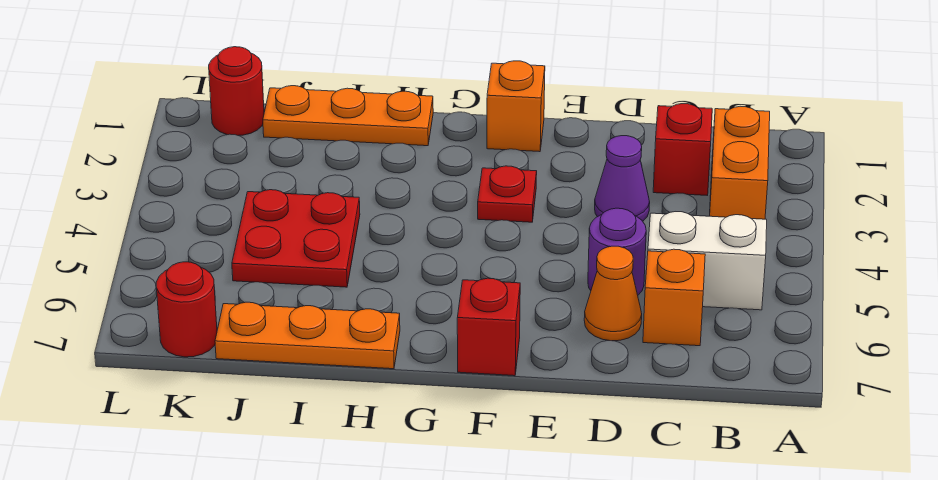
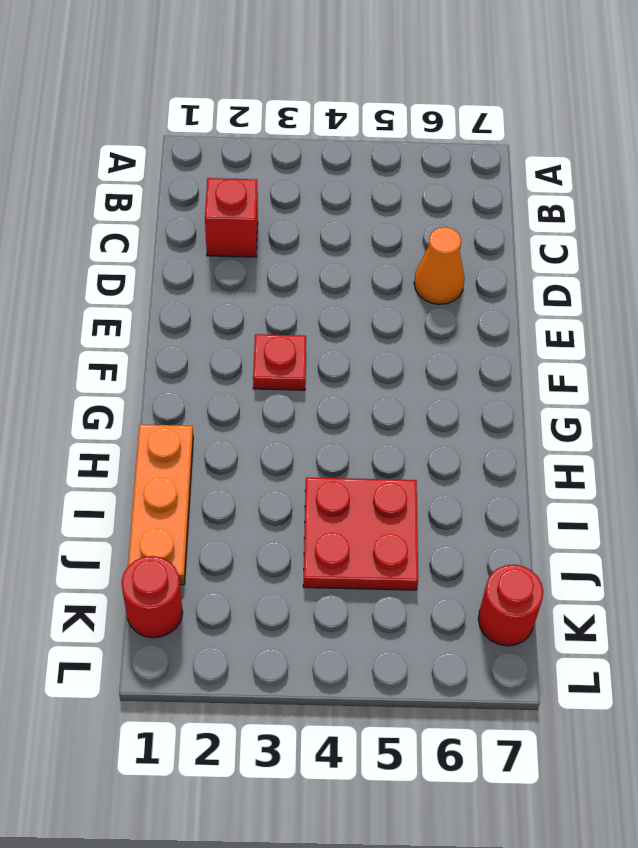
none -> orange brick B2:B3 level 1
none -> white brick B5:C5 level 1
none -> orange brick C6 level 1

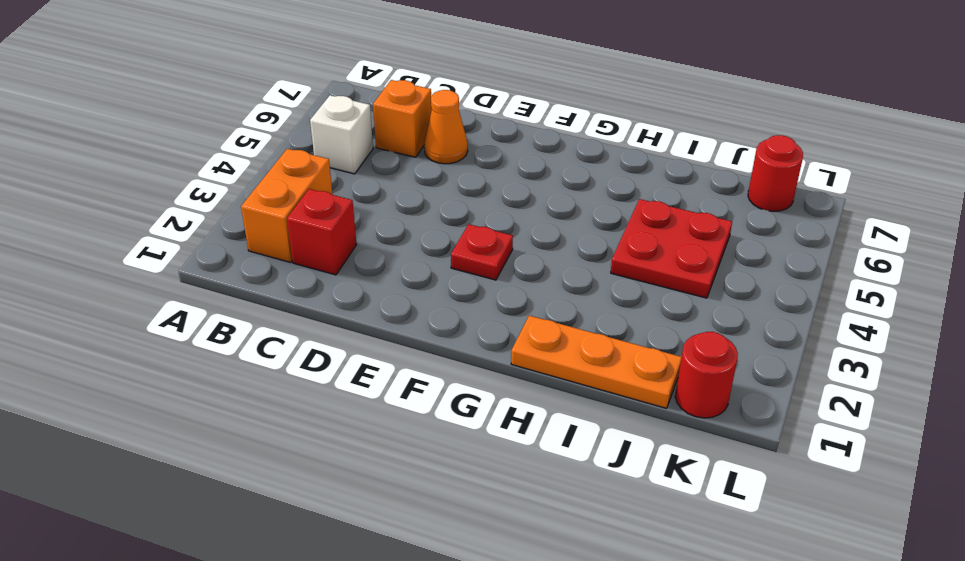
white brick B5 level 1 -> white brick B5:C5 level 1
none -> purple cone D3 level 1
none -> purple round brick D5 level 1
none -> orange brick F1 level 1

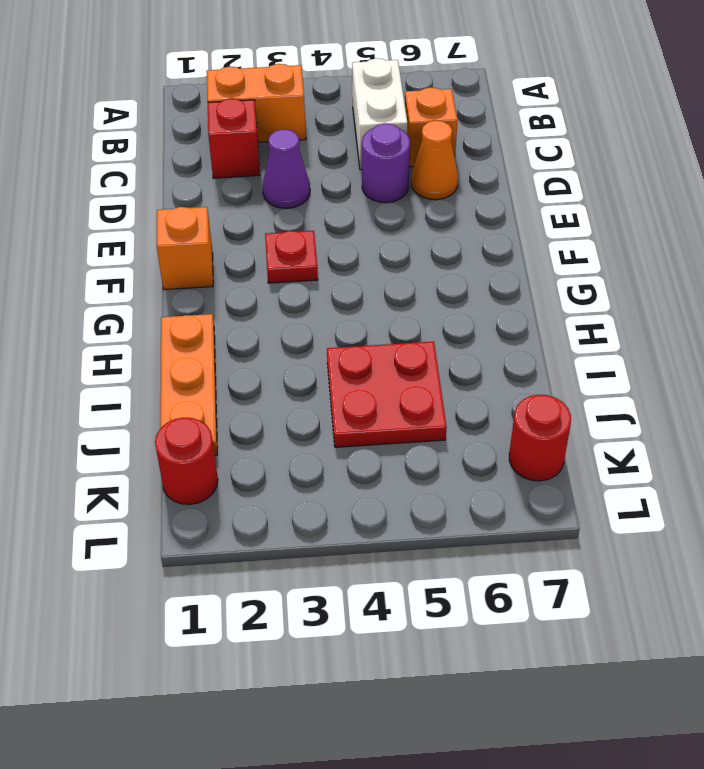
none -> red brick F7 level 1
none -> orange plate H7:J7 level 1

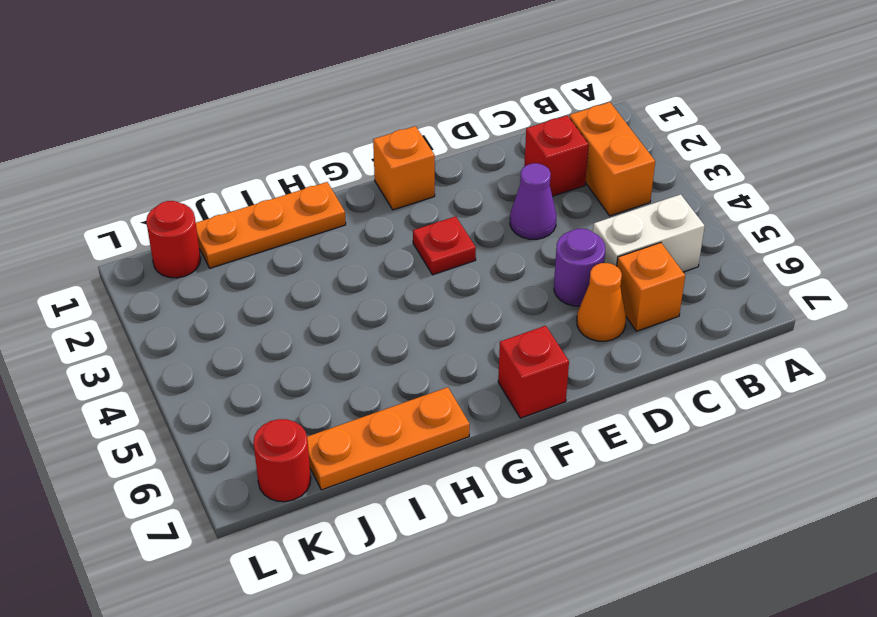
none -> red plate I4:J5 level 1

